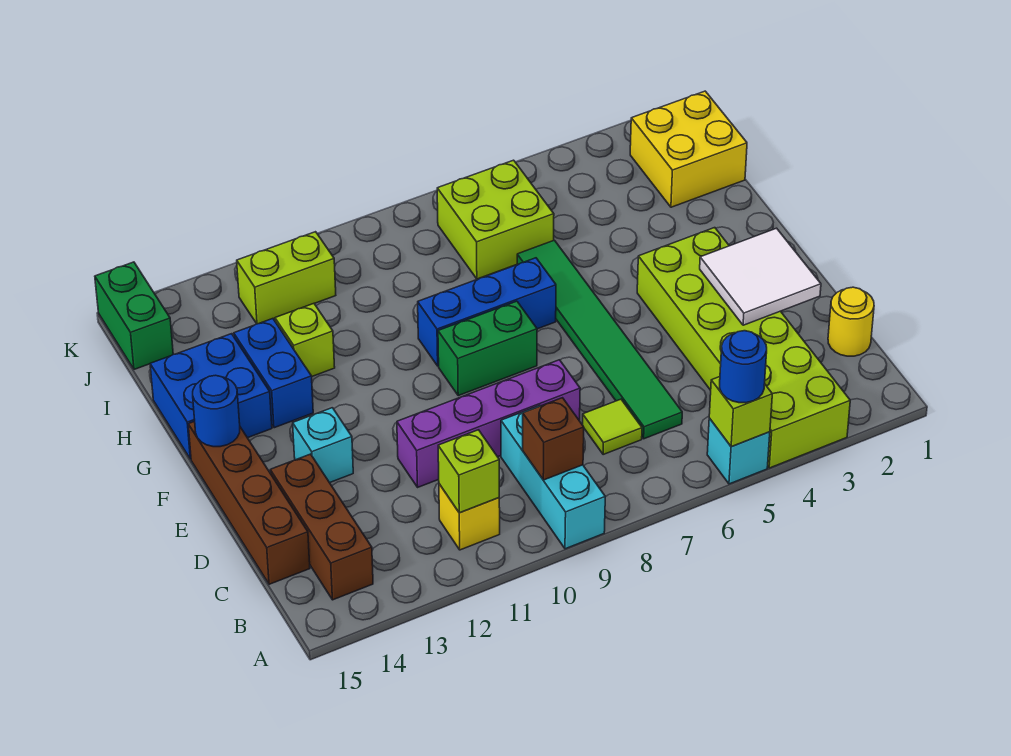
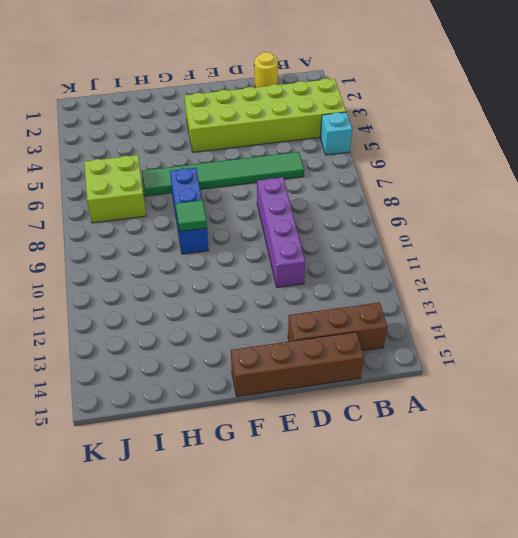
green tile G9 level 2 -> none
none -> cyan brick A9:C9 level 1
none -> yellow brick B11 level 1
none -> lime tile C7 level 1

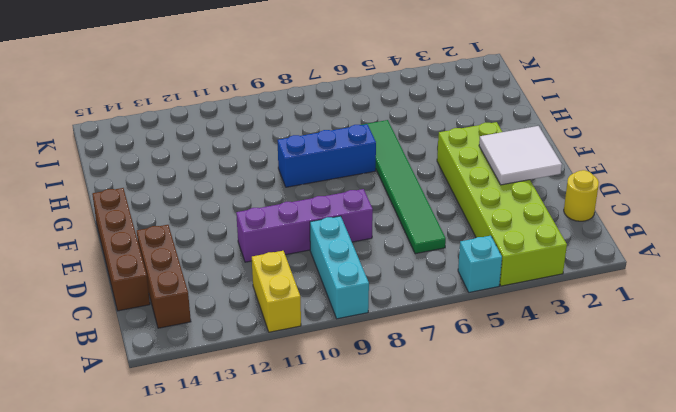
yellow brick A11:B11 level 1 -> yellow brick B11 level 1
none -> lime tile C7 level 1
none -> cyan brick E13 level 1
none -> green brick F8:F9 level 1

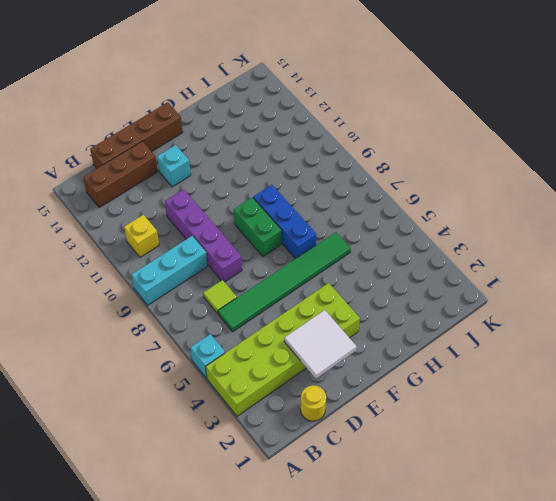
none -> blue brick G13:H13 level 1
none -> blue brick G14:H15 level 1
none -> lime brick H12 level 1

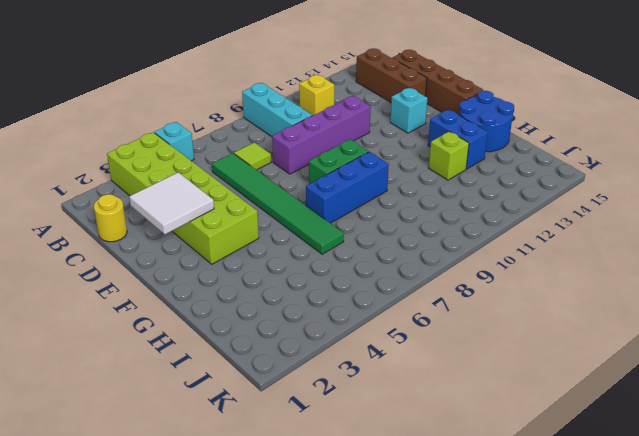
blue round brick G14:H15 level 1 -> blue brick G14:H15 level 1
none -> yellow brick I1:J2 level 1
none -> lime brick I6:J7 level 1
none -> lime brick J11:J12 level 1

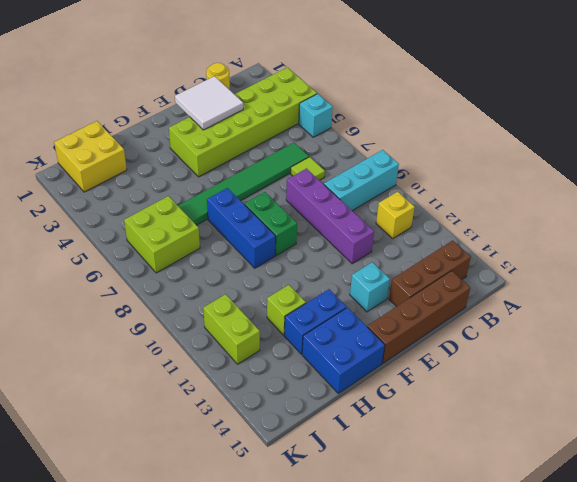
none -> green brick J15:K15 level 1
none -> lime brick A5 level 2
none -> brown brick B9 level 2

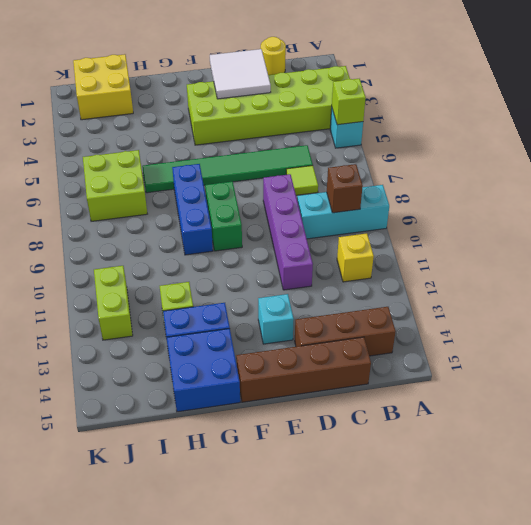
none -> green brick J15:K15 level 1
none -> lime brick B11 level 2
none -> blue round brick F15 level 2

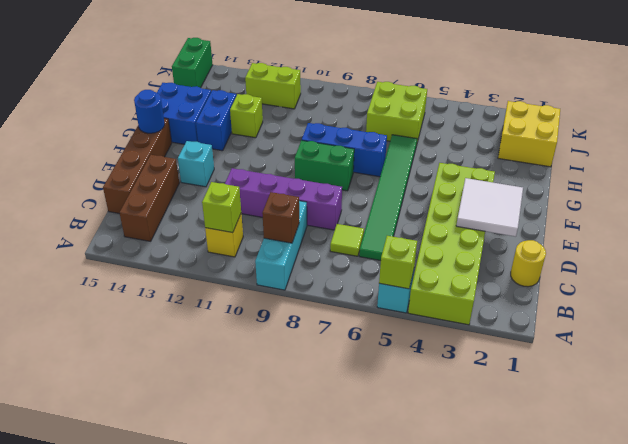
none -> blue round brick A5 level 3

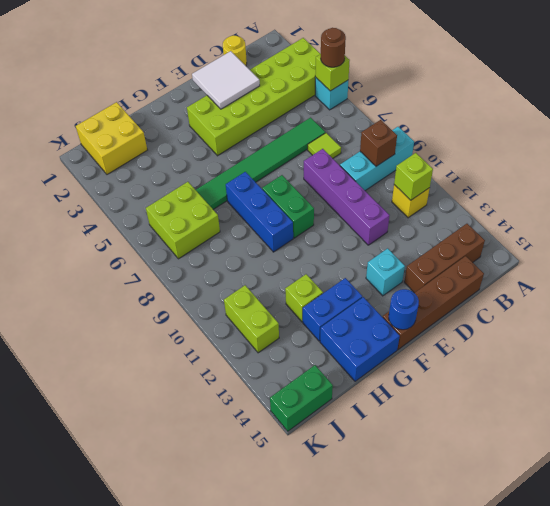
brown round brick A5 level 3 -> blue round brick A5 level 3

